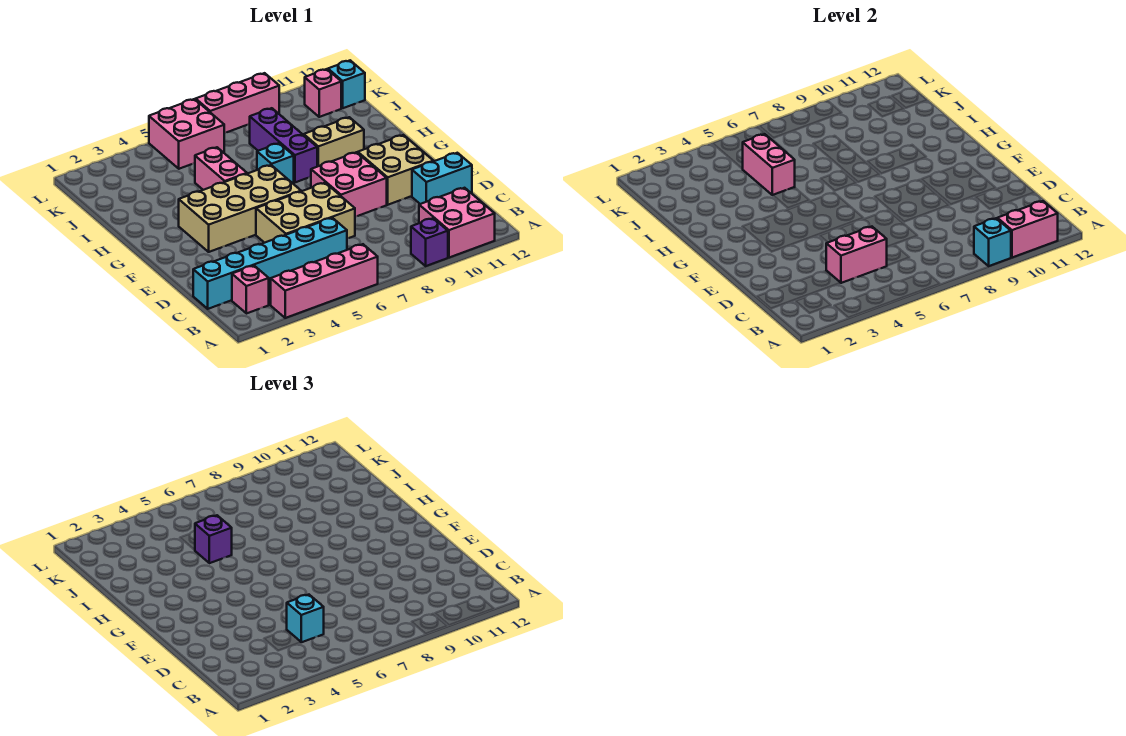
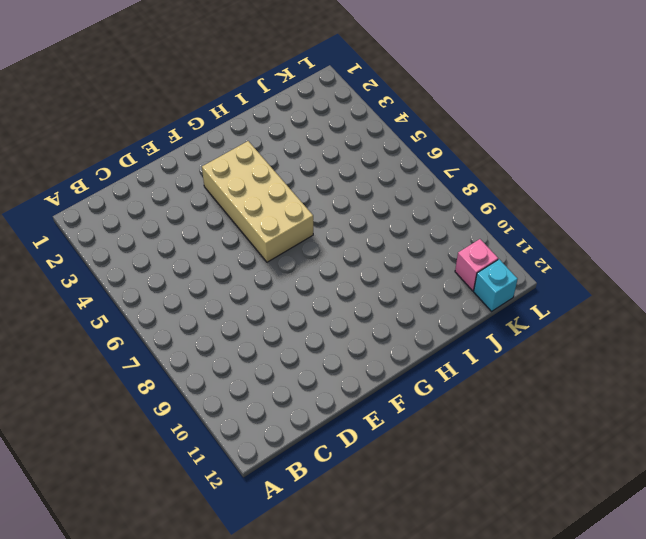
none -> pink brick A3:A6 level 1
none -> purple brick A9 level 1
none -> pink brick A10:B11 level 1

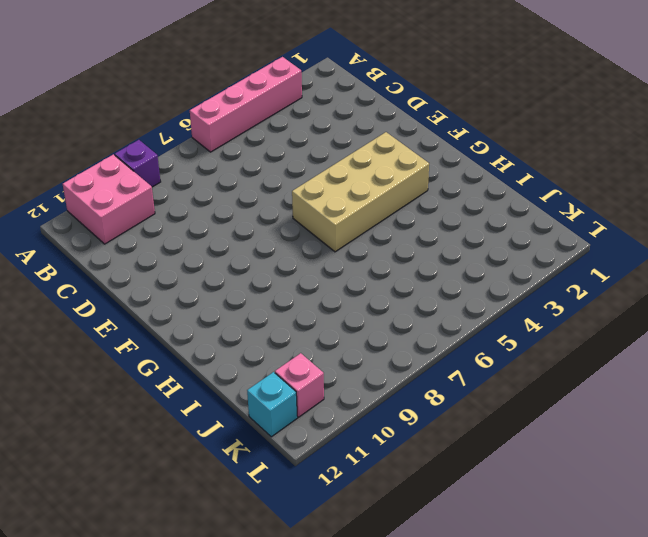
none -> pink brick B2 level 1
none -> cyan brick C1:C6 level 1
none -> tan brick D5:E7 level 1

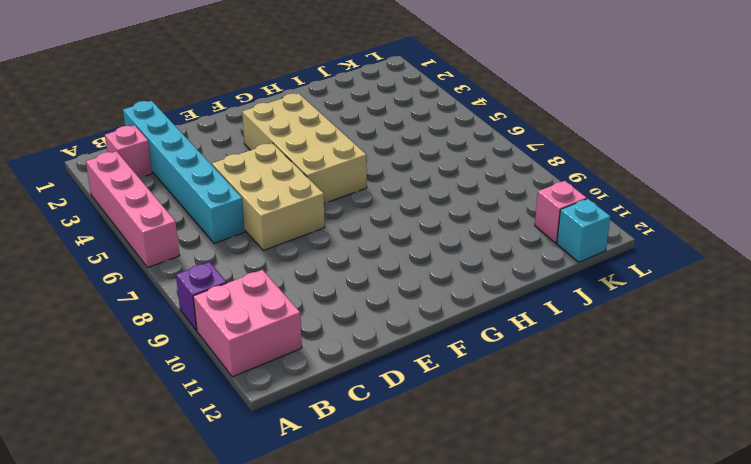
none -> cyan brick D11:D12 level 1
none -> pink brick E8:F9 level 1
none -> tan brick E10:F11 level 1

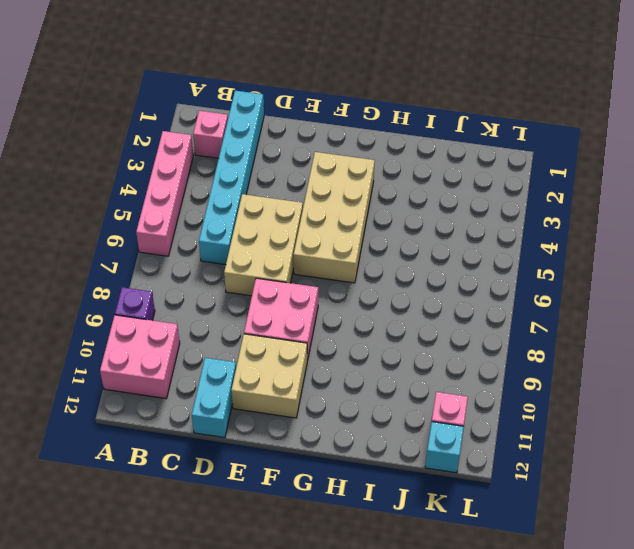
none -> pink brick H5:I5 level 1
none -> cyan brick H7 level 1
none -> purple brick H8:J8 level 1

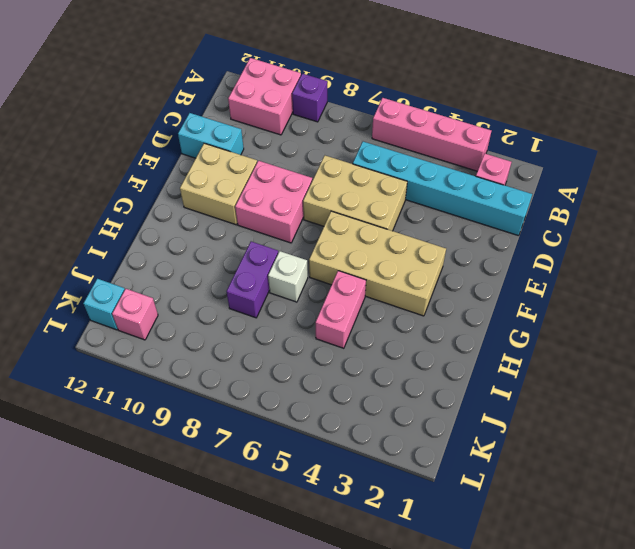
white brick H7 level 1 -> cyan brick H7 level 1
purple brick H8:I8 level 1 -> purple brick H8:J8 level 1
none -> tan brick H9:H10 level 1
none -> pink brick K5:L6 level 1
none -> pink brick L7:L9 level 1

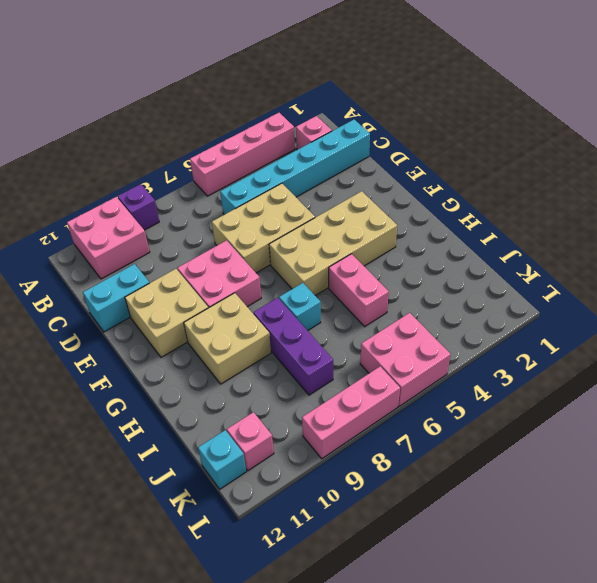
tan brick G9:H10 level 1 -> tan brick H9:H10 level 1
none -> cyan brick A9 level 2
none -> pink brick A10:A11 level 2
none -> pink brick C4:C5 level 2

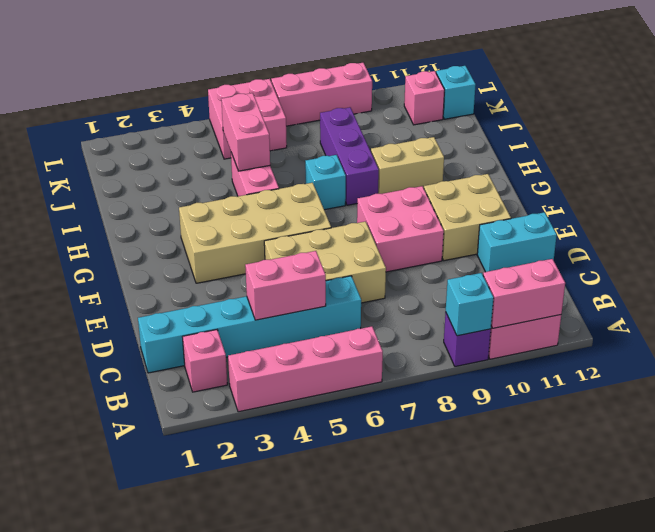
none -> cyan brick C5 level 3
none -> purple brick I5 level 3

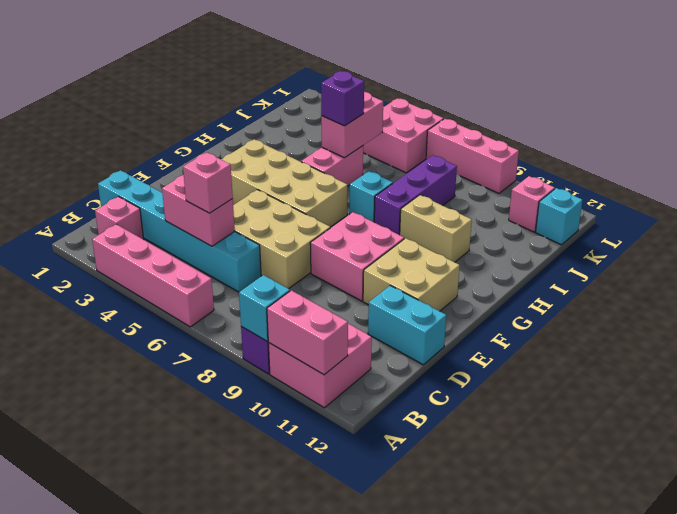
pink brick C5 level 3 -> cyan brick C5 level 3

